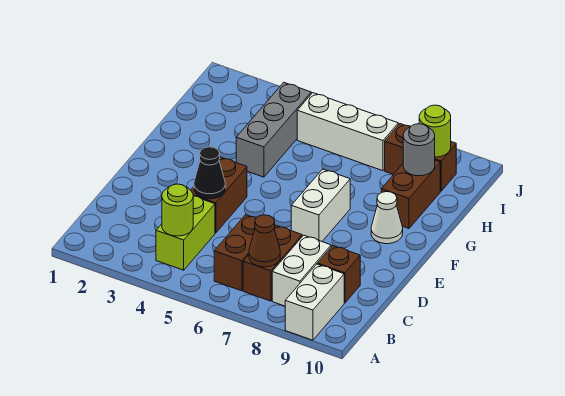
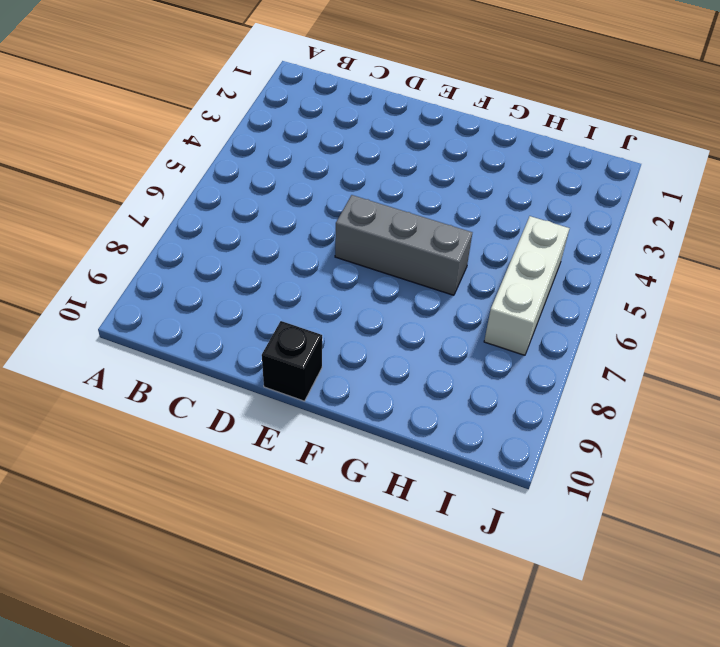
grey brick E6:G6 level 1 -> grey brick G4:I4 level 1
black brick E10 level 1 -> none
none -> white brick A9:B9 level 1
none -> lime brick B4:C4 level 1
none -> brown brick B6:C6 level 1

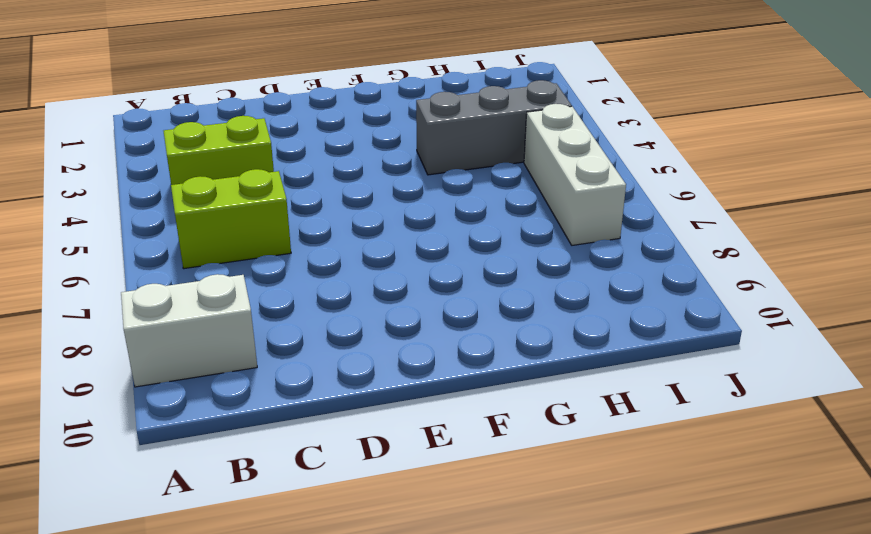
lime brick B6:C6 level 1 -> brown brick B6:C6 level 1
none -> brown brick B7:C7 level 1
none -> white brick B8:C8 level 1
none -> brown brick C9 level 1

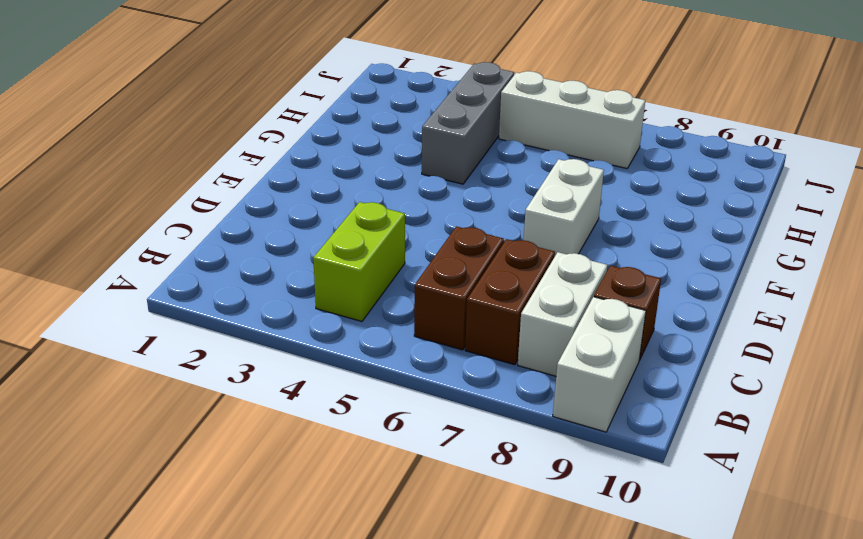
none -> brown brick D4:E4 level 1
none -> white cone F9 level 1
none -> brown brick G9:H9 level 1

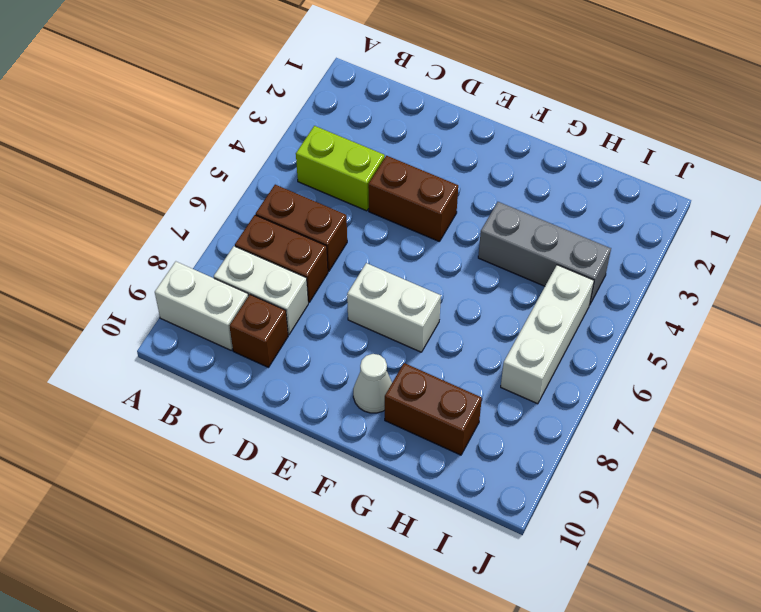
none -> brown brick I8:I9 level 1
none -> lime round brick B4 level 2
none -> brown cone B7 level 2

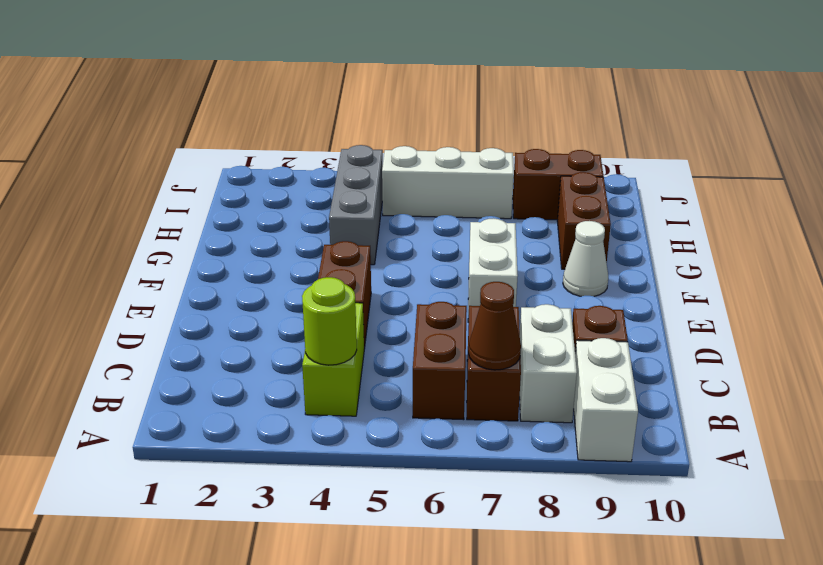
none -> black cone D4 level 2
none -> grey round brick H9 level 2
none -> lime round brick I9 level 2

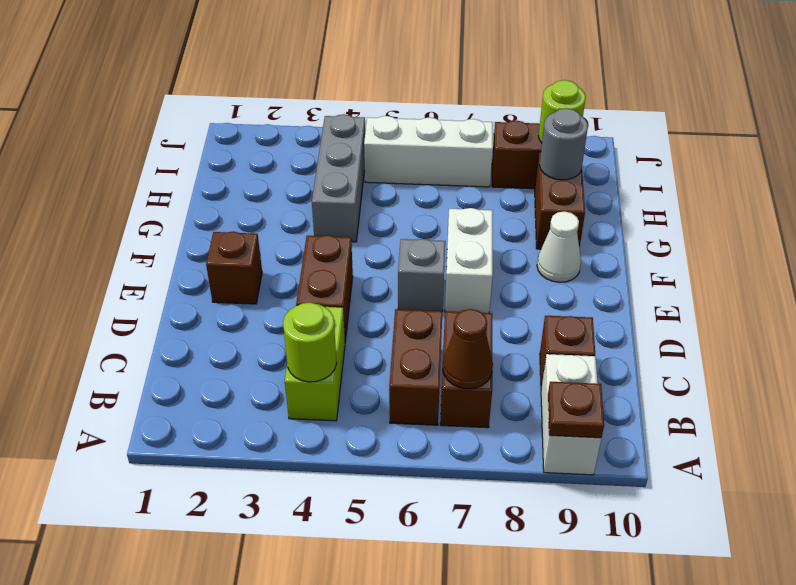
brown plate A9 level 2 -> none
brown brick E2 level 1 -> none
grey brick E6 level 1 -> none
none -> white brick B8:C8 level 1
none -> black cone D4 level 2

